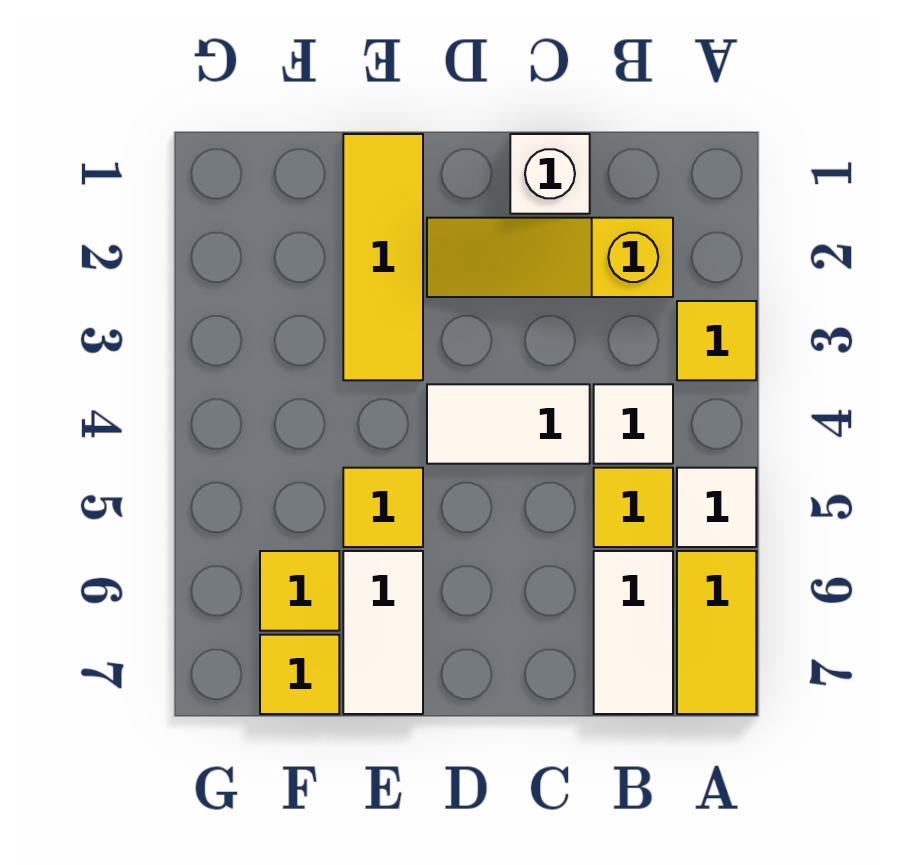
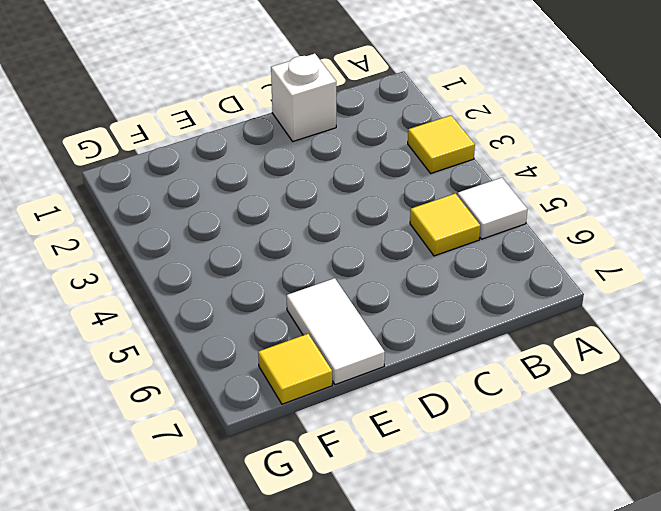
none -> yellow tile A6:A7 level 1
none -> yellow slope B2:D2 level 1 top B
none -> white tile B4 level 1

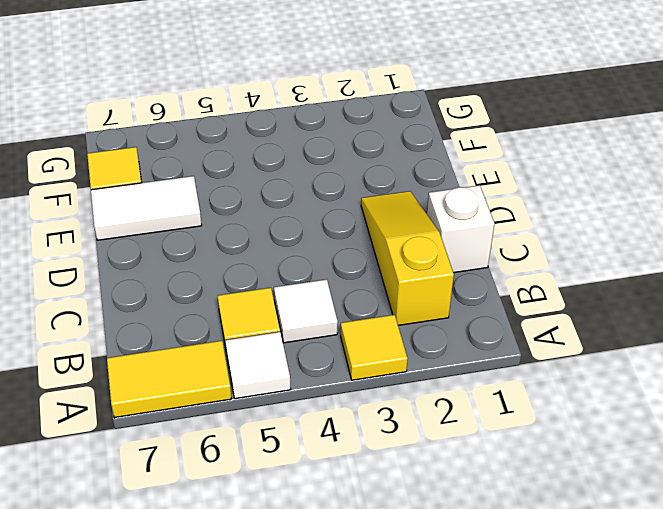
none -> white tile B6:B7 level 1
none -> white tile C4:D4 level 1
none -> yellow tile E1:E3 level 1

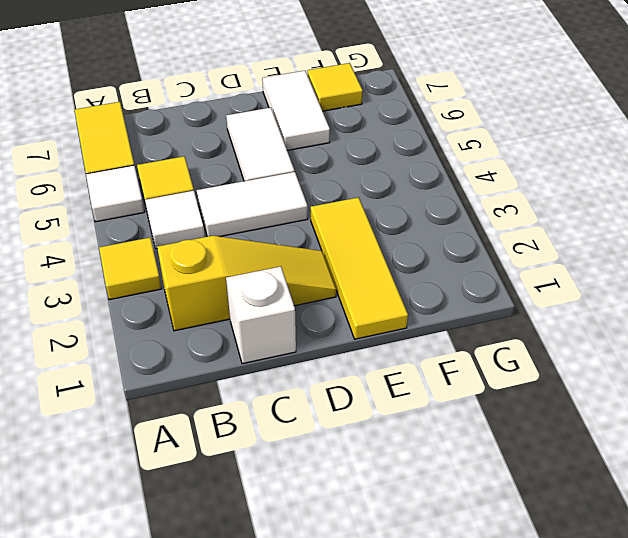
white tile D5:D6 level 1 -> white tile B6:B7 level 1
none -> yellow tile E5 level 1
none -> yellow tile F6 level 1

